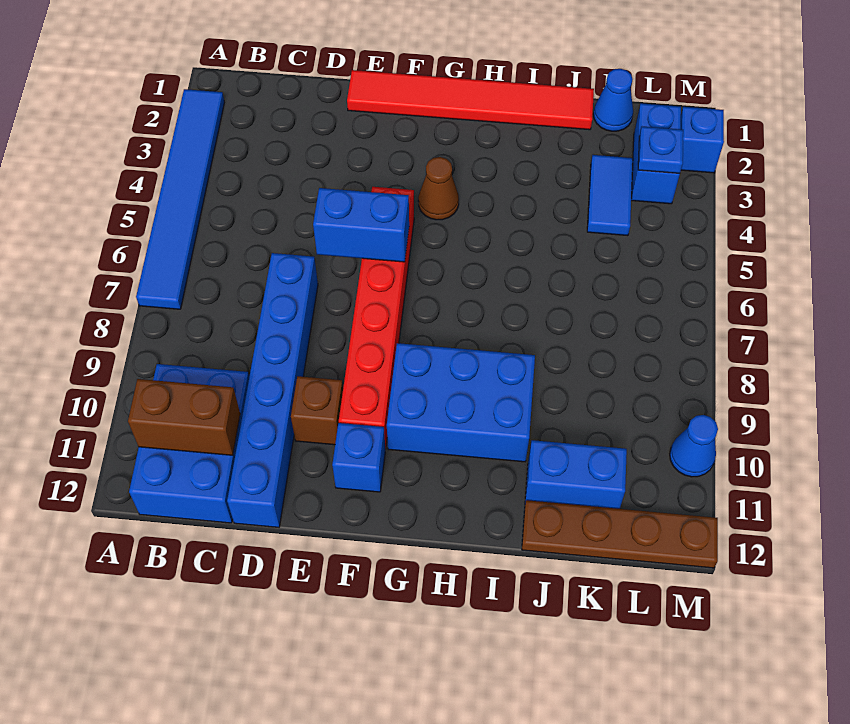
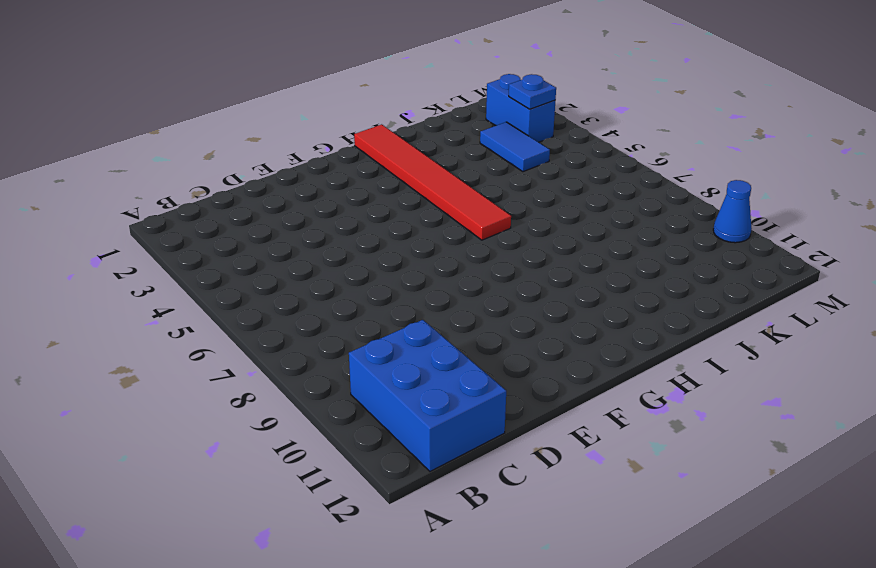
red tile H1:H6 level 1 -> red tile E1:J1 level 1
none -> blue tile A2:A7 level 1
none -> blue brick D7:D12 level 1
none -> brown brick E10 level 1

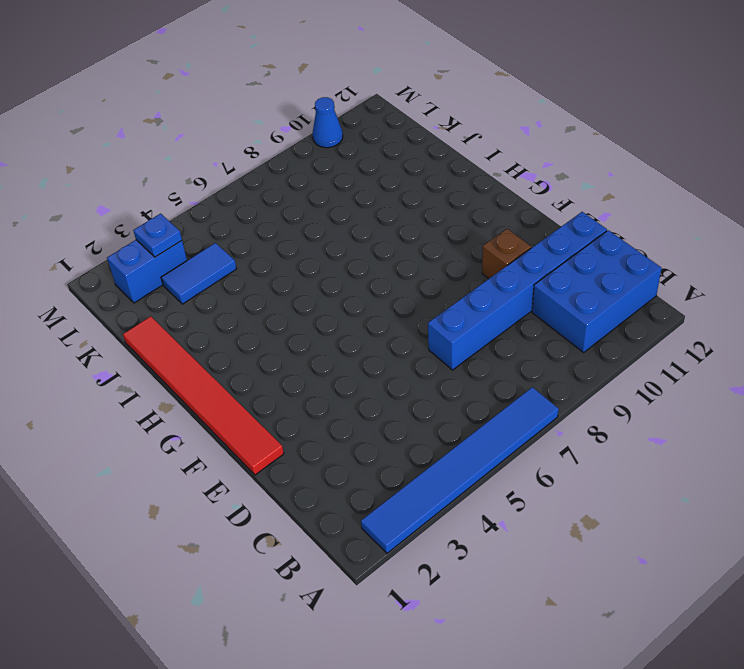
none -> red brick F5:F10 level 1
none -> blue brick F11 level 1
none -> brown cone G4 level 1

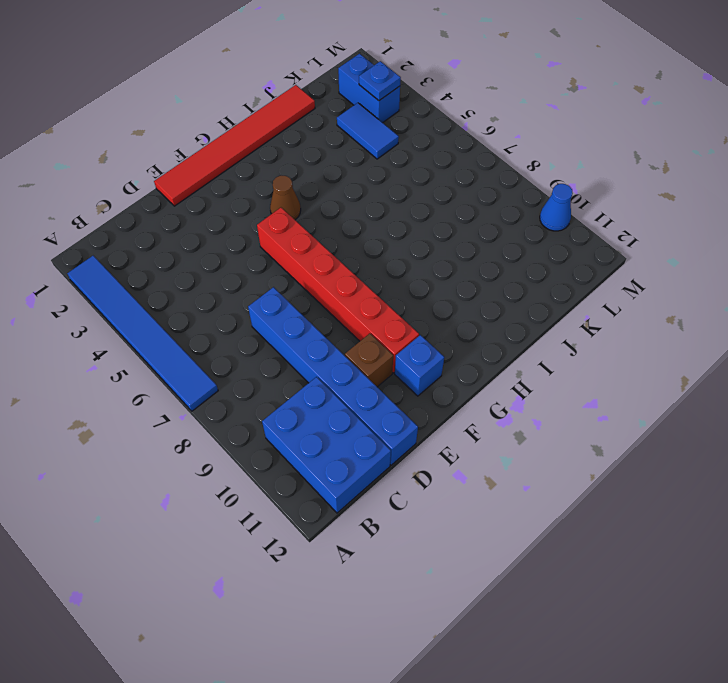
none -> blue brick G9:I10 level 1
none -> blue brick J11:K11 level 1
none -> brown plate J12:M12 level 1

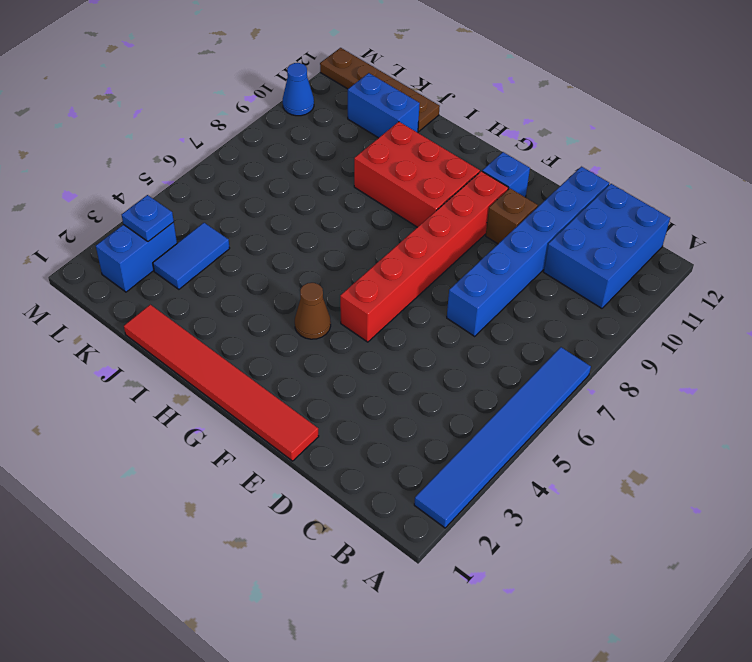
red brick G9:I10 level 1 -> blue brick G9:I10 level 1
none -> blue cone K1 level 1
none -> blue brick M2 level 1
none -> brown brick B11:C11 level 2

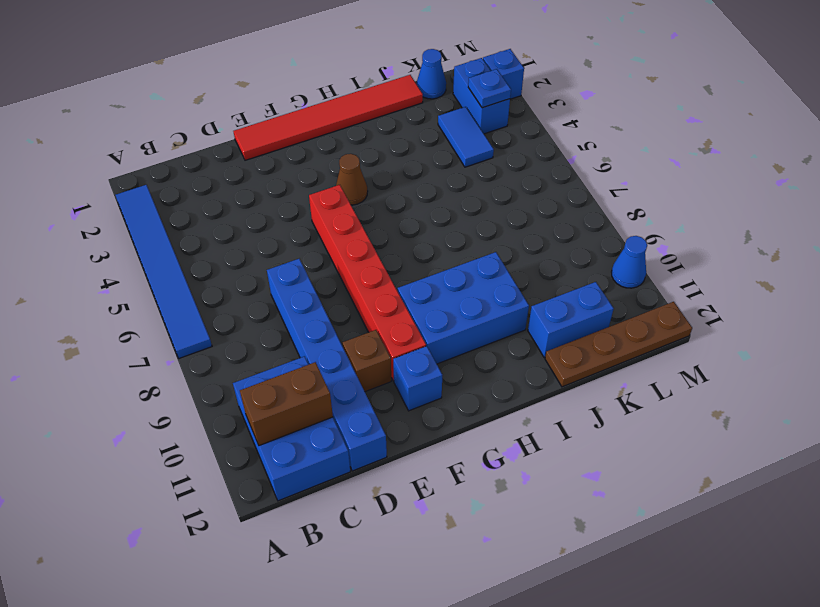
none -> blue brick E6:F6 level 2

